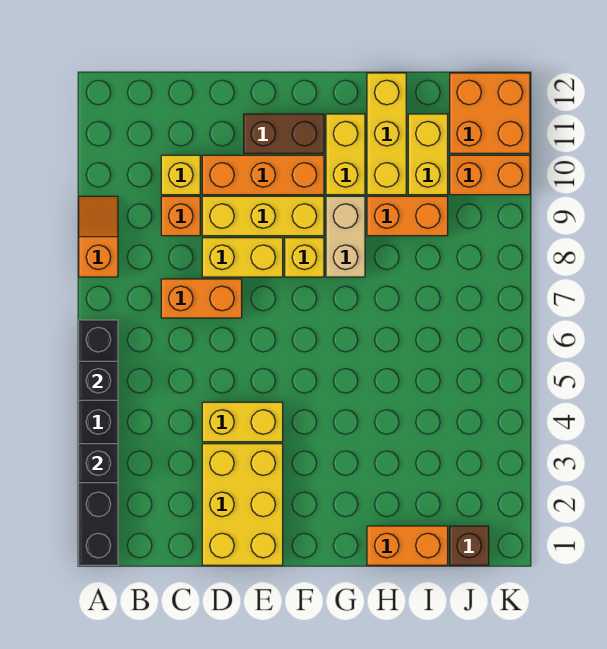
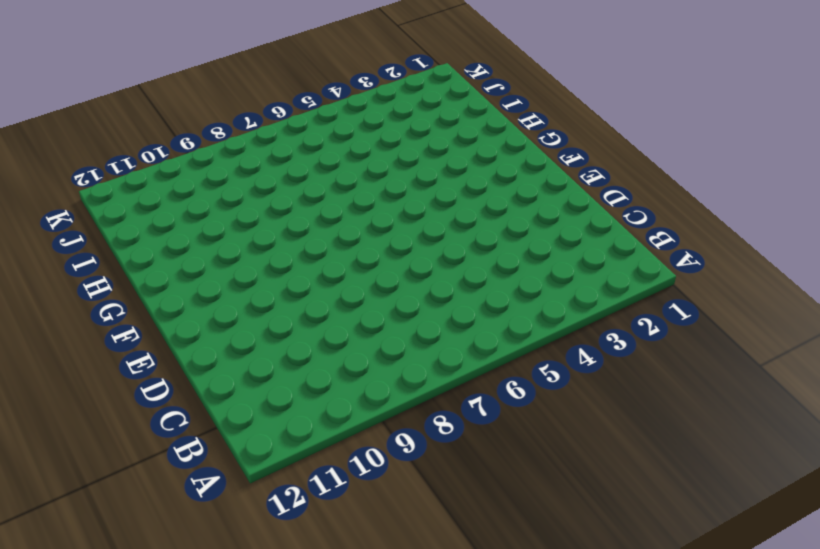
none -> black brick A1:A6 level 1
none -> orange slope A8:A9 level 1 top 8
none -> orange brick C7:D7 level 1

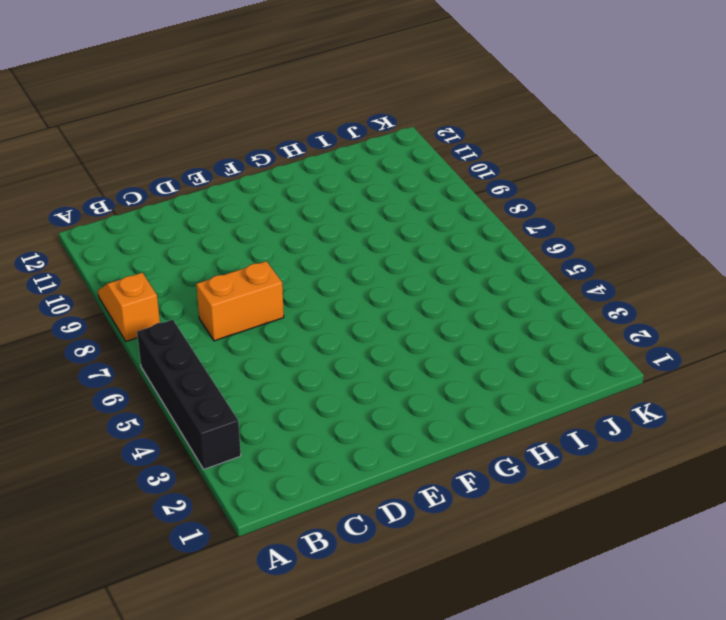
black brick A3:A6 level 1 -> black brick A1:A6 level 1
none -> orange brick C9 level 1
none -> yellow brick C10 level 1
none -> yellow brick D1:E3 level 1

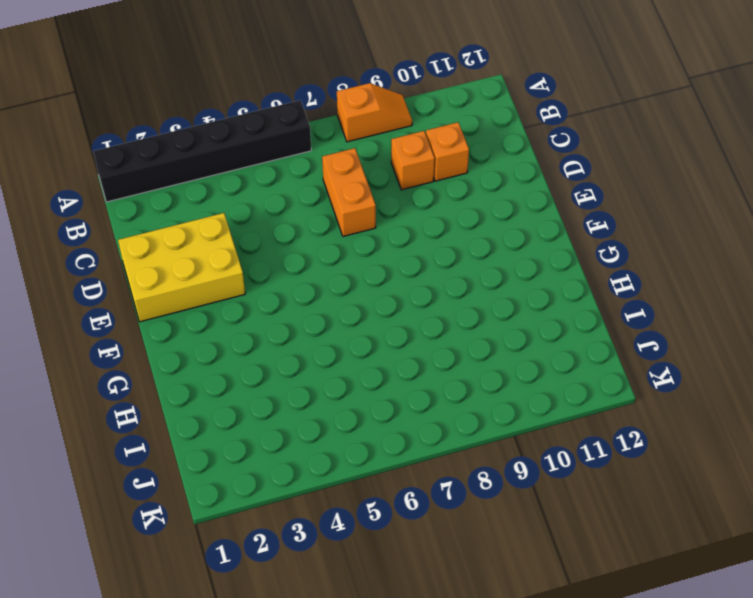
orange brick C10 level 1 -> yellow brick C10 level 1
none -> yellow brick D4:E4 level 1
none -> yellow brick D8:E8 level 1
none -> yellow brick D9:F9 level 1

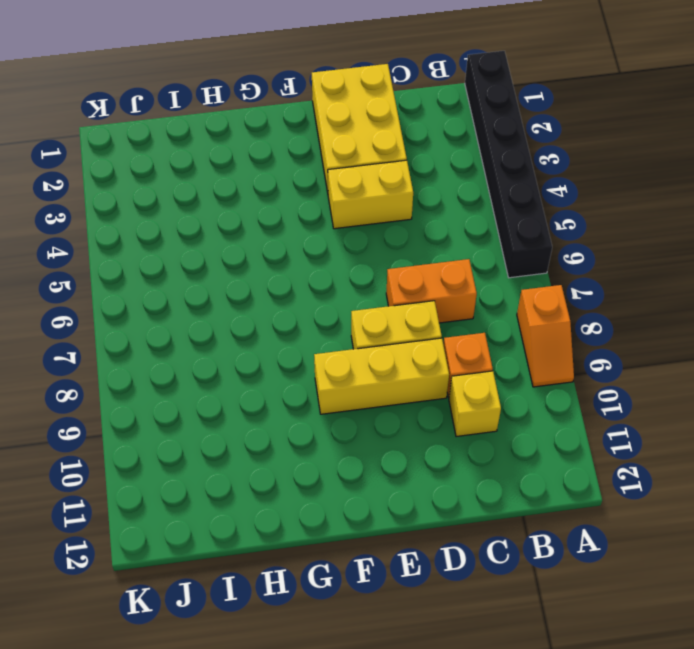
none -> orange brick D10:F10 level 1
none -> brown brick E11:F11 level 1
none -> yellow brick F8 level 1

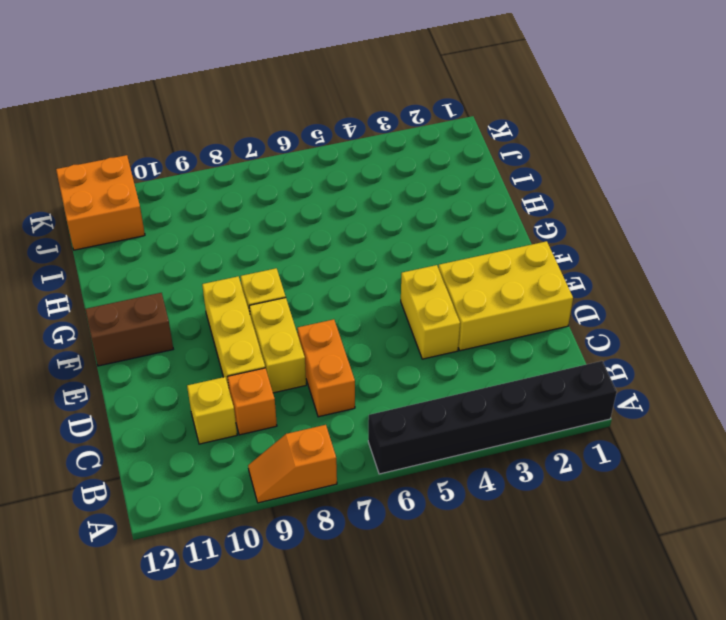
brown brick F11:F12 level 1 -> brown brick E11:F11 level 1
none -> orange brick D10:F10 level 1
none -> tan brick G8:G9 level 1
none -> yellow brick G10:G11 level 1

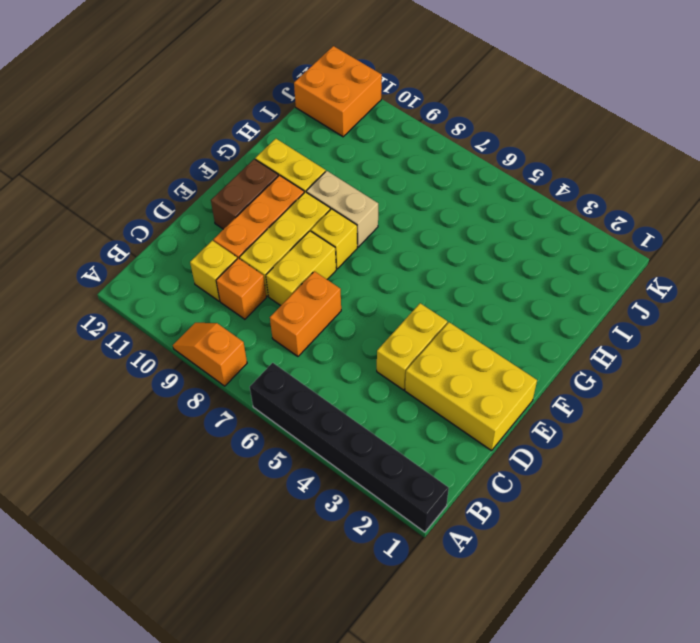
none -> orange brick H1:I1 level 1
none -> orange brick H9:I9 level 1
none -> yellow brick H10:H12 level 1

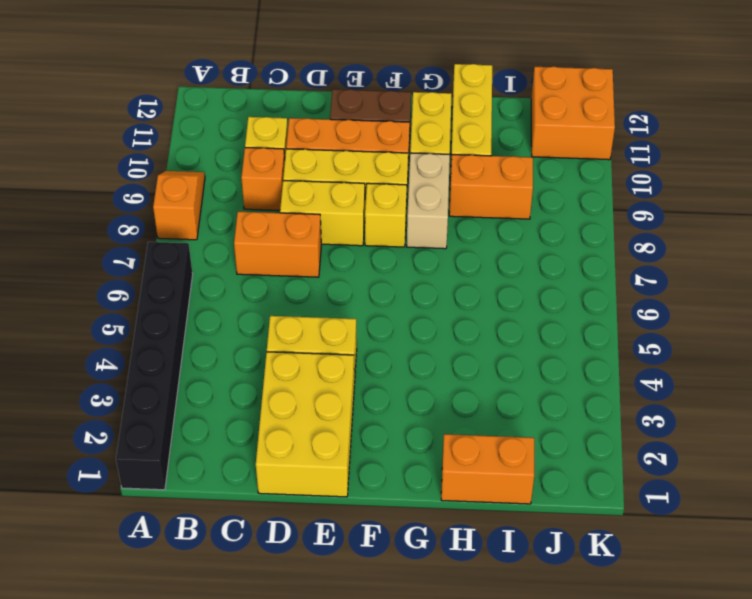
none -> yellow brick I10:I11 level 1
none -> brown brick J1 level 1
none -> orange brick J10:K10 level 1

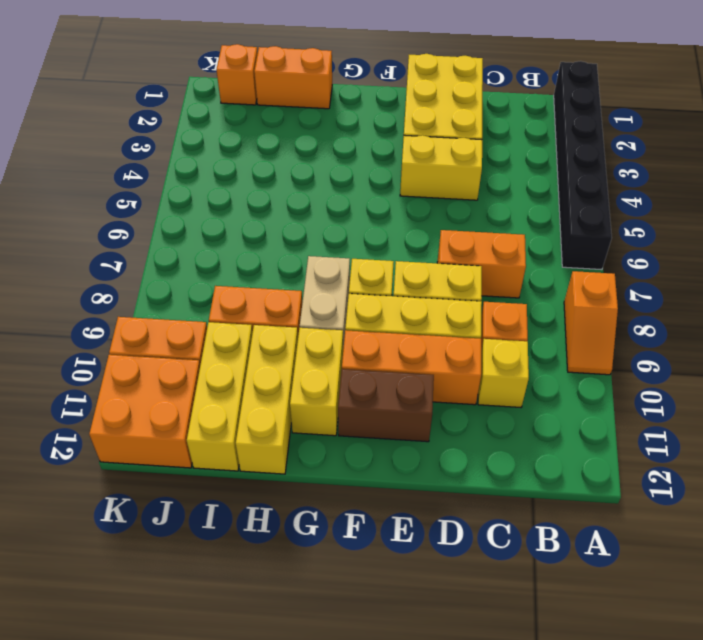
yellow brick I10:I12 level 1 -> yellow brick I10:I11 level 1
orange brick J1 level 1 -> brown brick J1 level 1
none -> black brick A3 level 2
none -> black brick A5 level 2

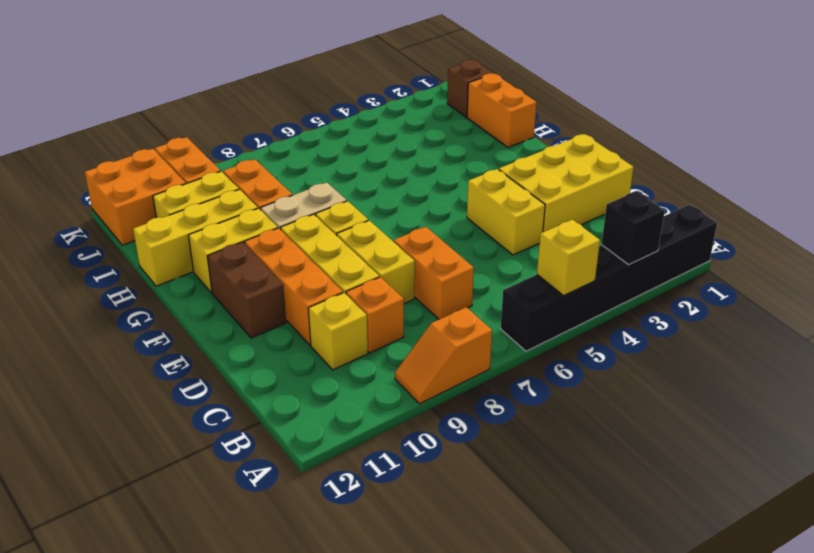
yellow brick A5 level 2 -> black brick A5 level 2

